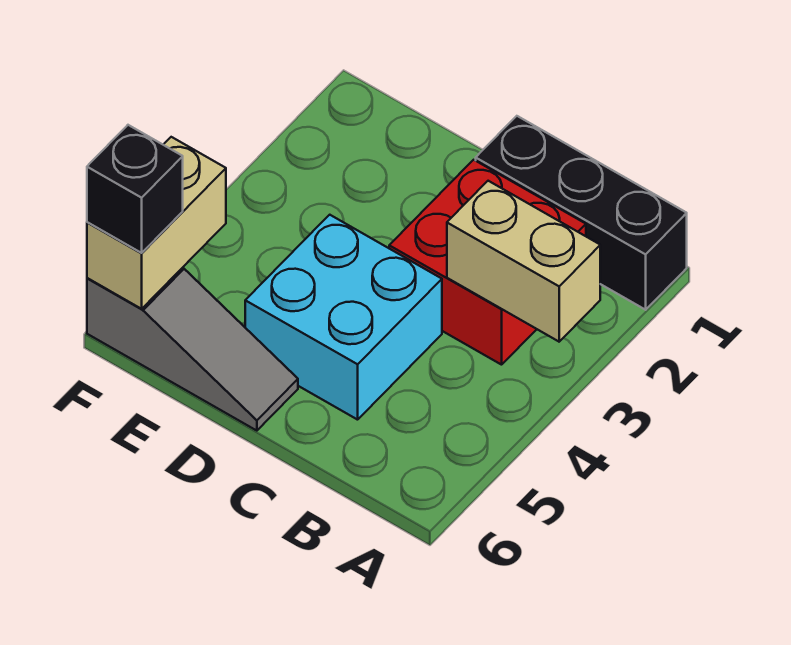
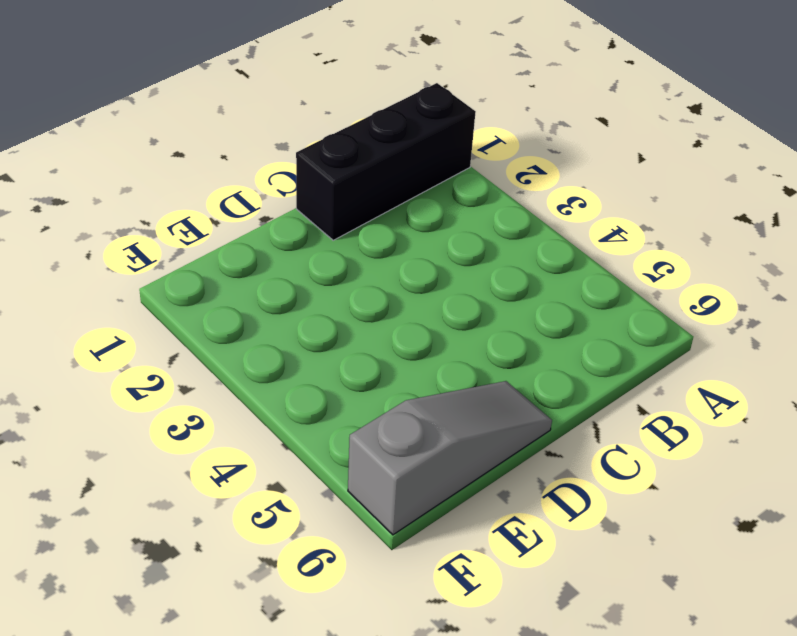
none -> red brick B2:C3 level 1
none -> cyan brick C4:D5 level 1

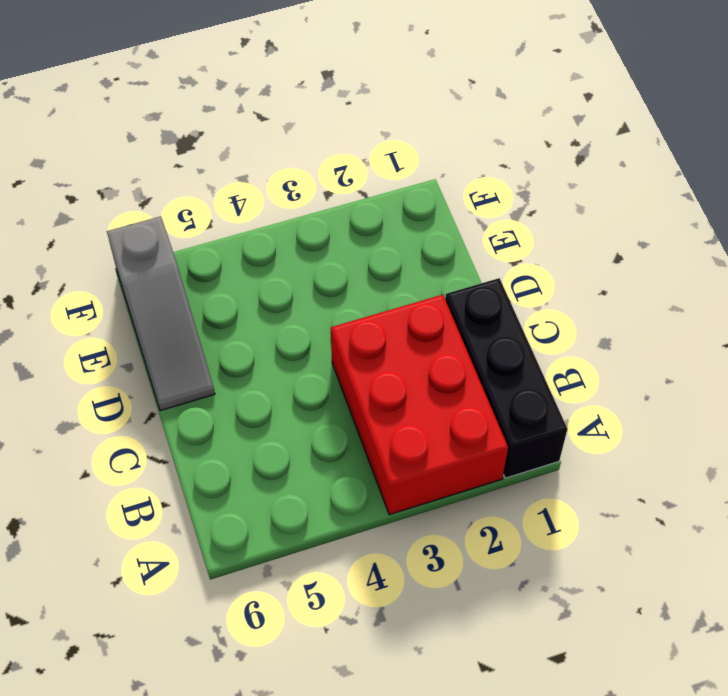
red brick A2:C3 level 1 -> red brick B2:C3 level 1
none -> cyan brick C4:D5 level 1
none -> tan brick A3:B3 level 2

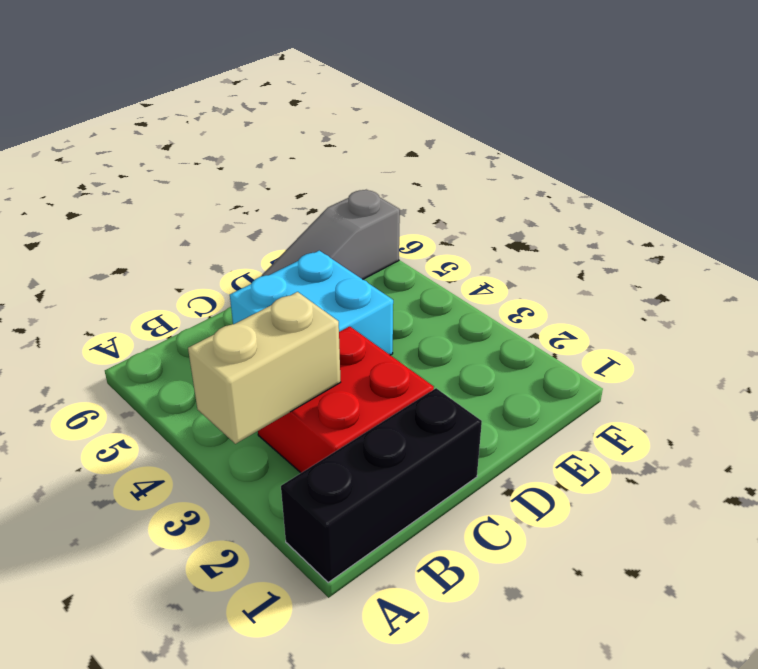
none -> tan brick F5:F6 level 2
none -> black brick F6 level 3

